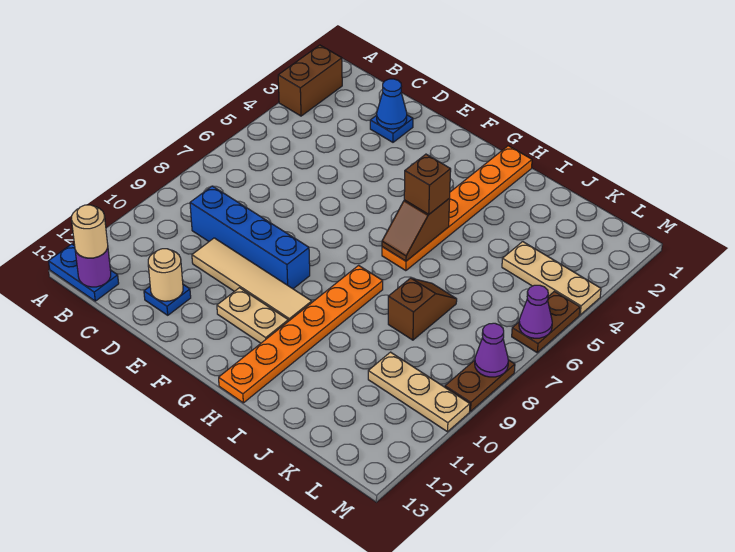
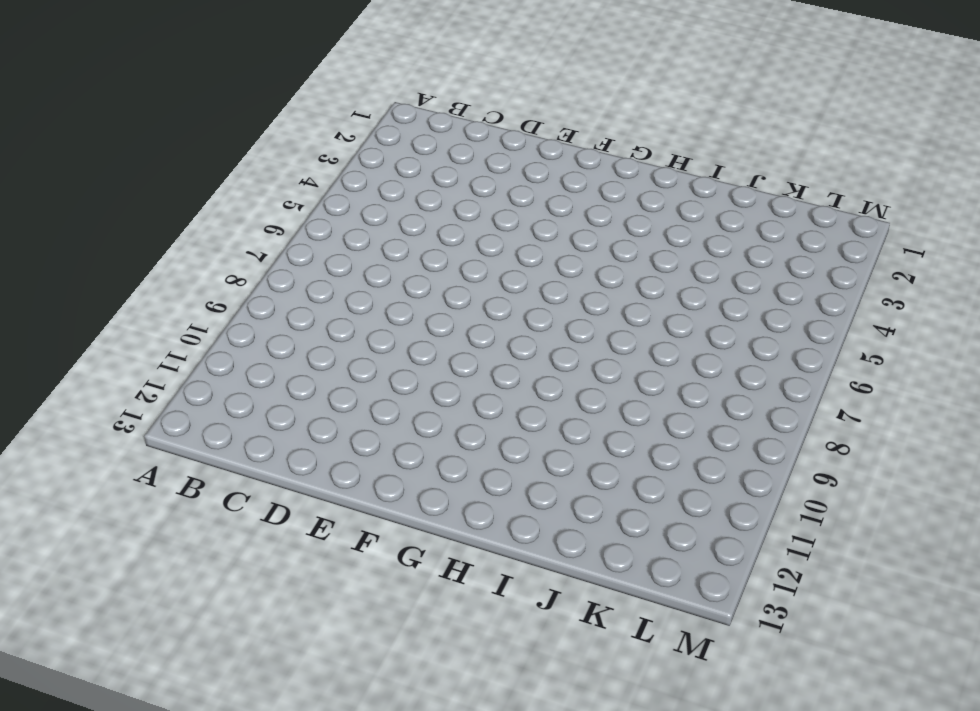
none -> brown brick A2:A3 level 1
none -> blue plate A13:B13 level 1
none -> blue brick C9:F9 level 1

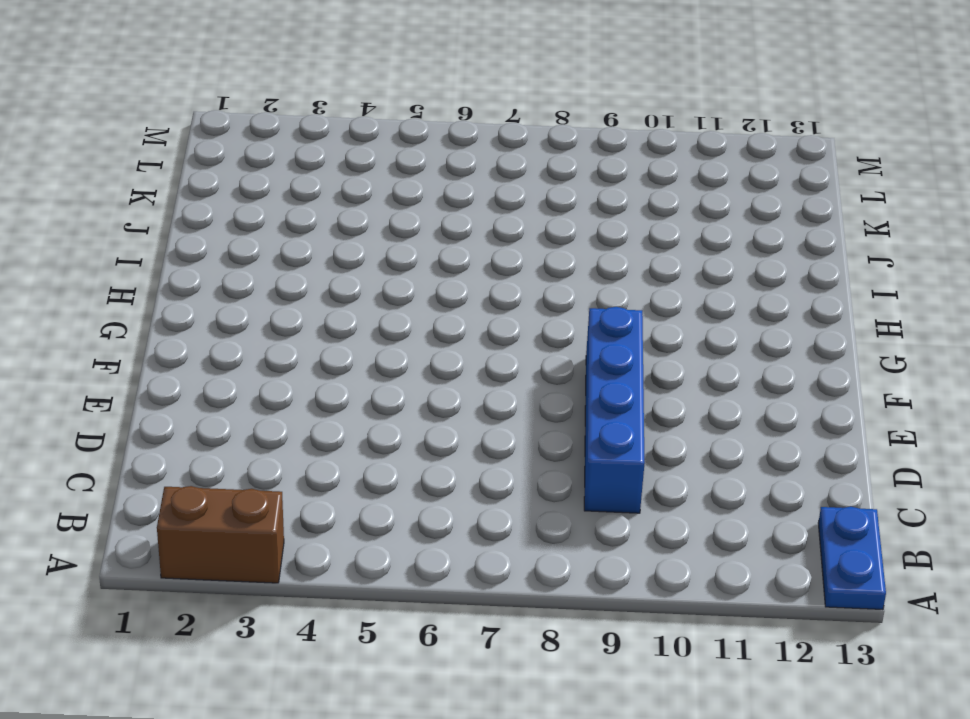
none -> blue plate D2 level 1
none -> tan tile D10:G10 level 1
none -> blue plate D12 level 1

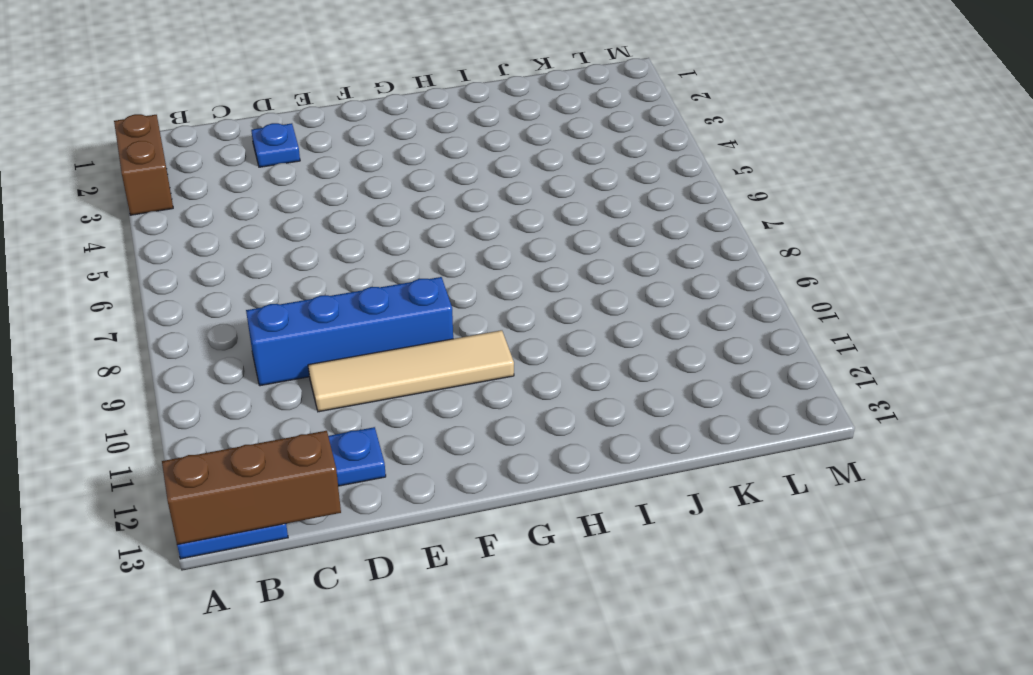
brown brick A13:C13 level 2 -> purple round brick B13 level 2
none -> tan plate F11:G11 level 1
none -> orange plate H1:H6 level 1
none -> orange plate H8:H13 level 1

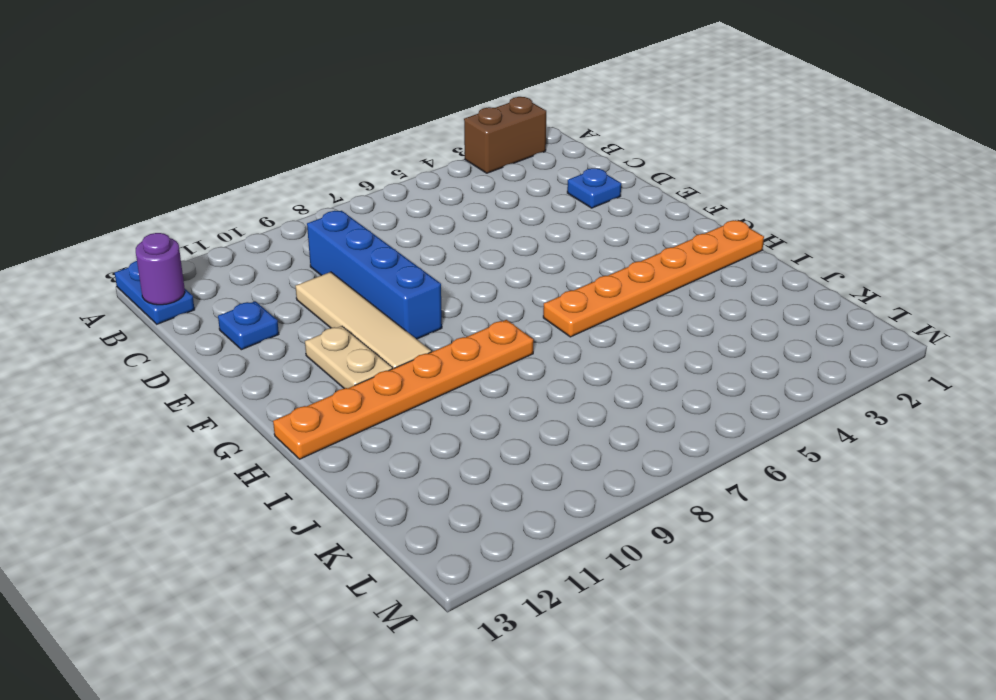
none -> brown slope J7:J8 level 1 top 8
none -> tan plate K4:M4 level 1
none -> tan plate K10:M10 level 1

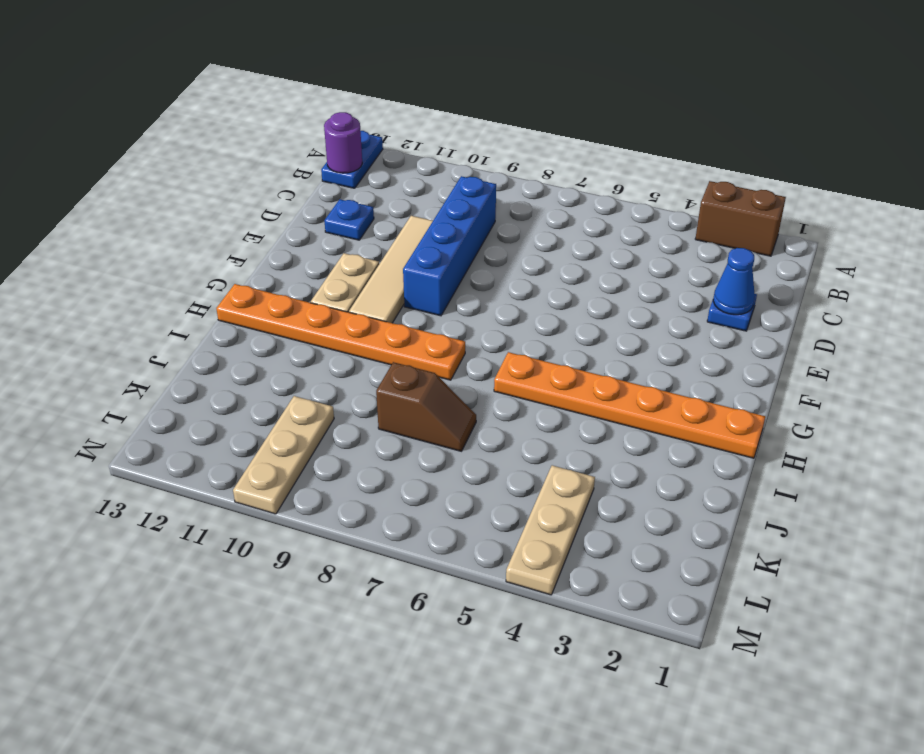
none -> brown plate M5:M6 level 1
none -> brown plate M8:M9 level 1
none -> tan round brick D12 level 2

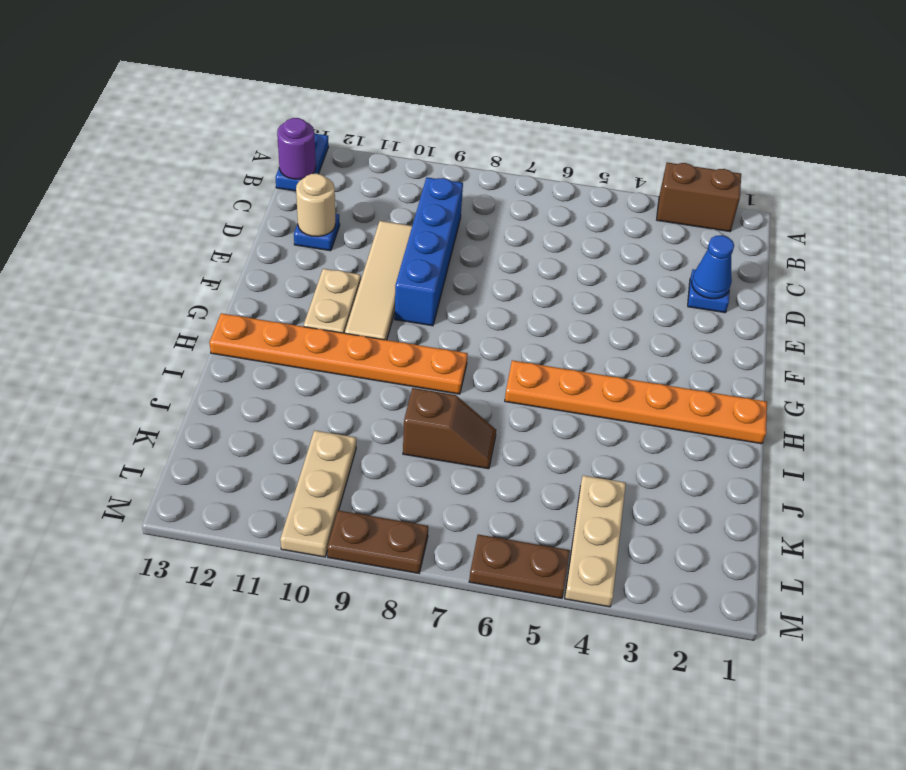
none -> brown slope H5:H6 level 2 top 5
none -> purple cone M6 level 2
none -> purple cone M8 level 2

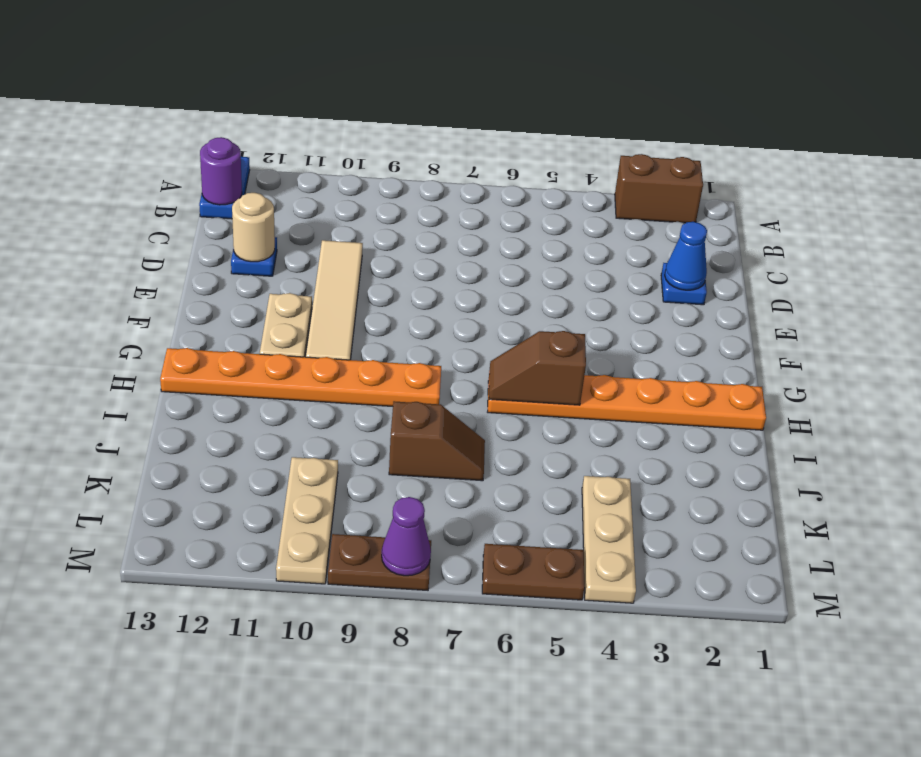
none -> blue brick C9:F9 level 1
none -> purple cone M6 level 2
none -> tan round brick B13 level 3

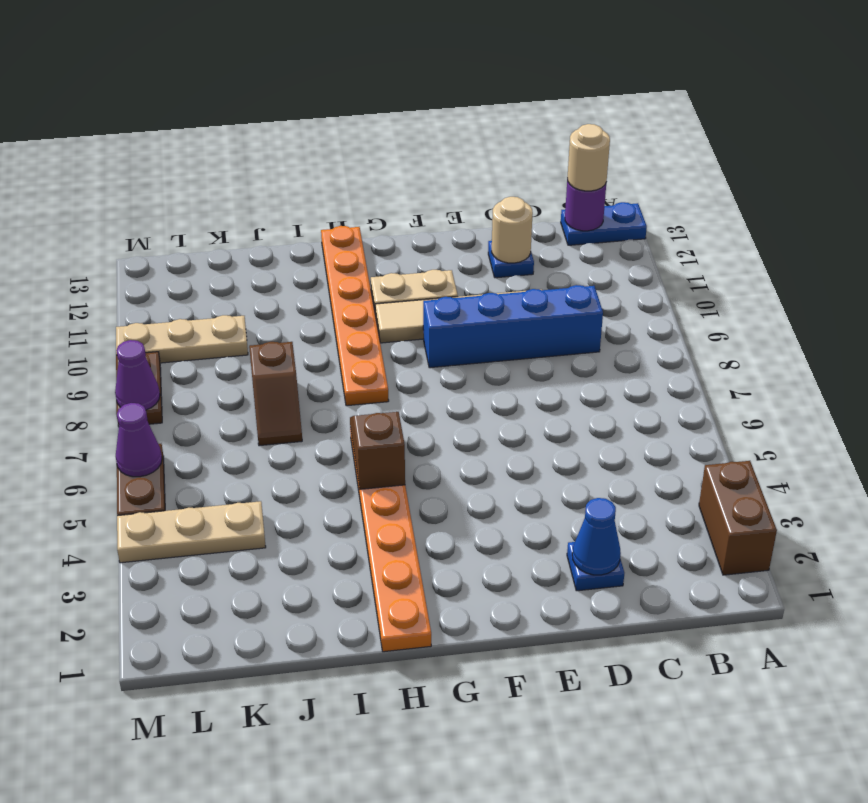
none -> brown brick H5 level 3

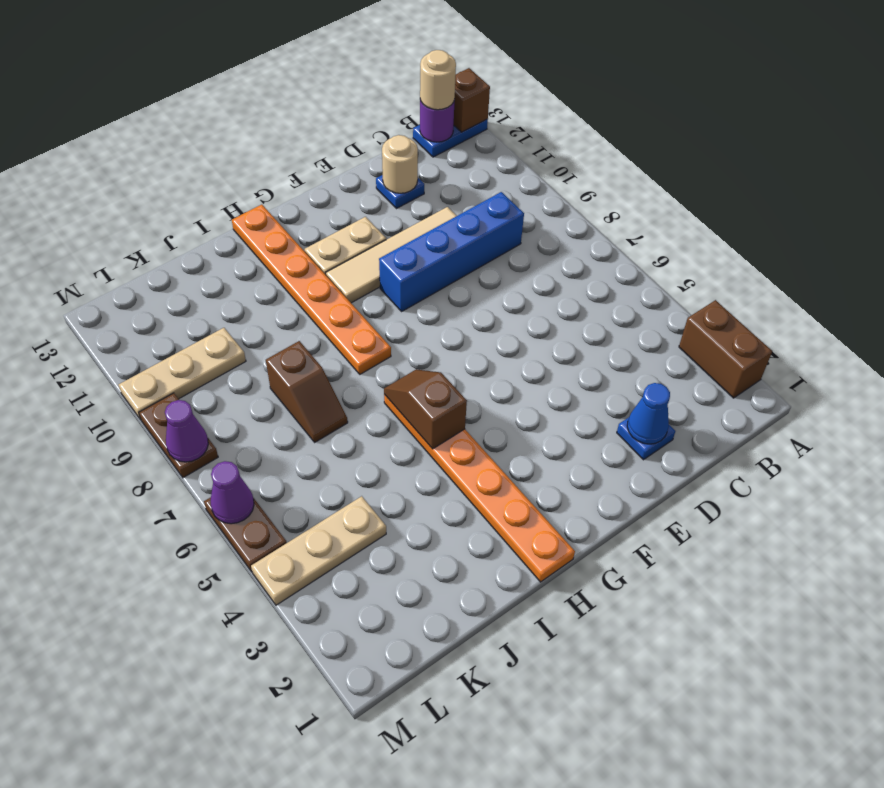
brown brick A13 level 2 -> brown brick H5 level 3

